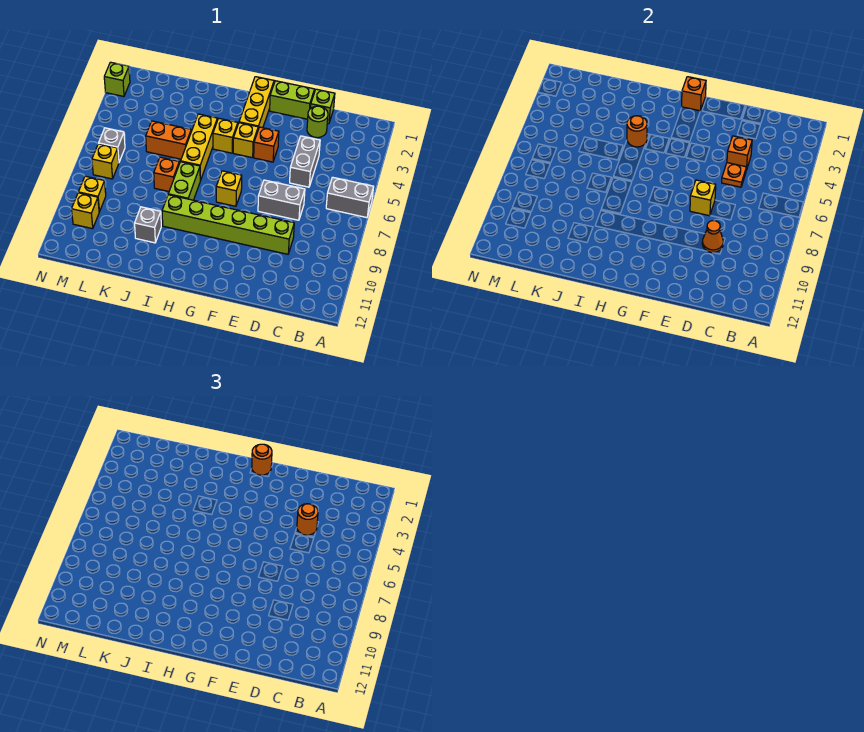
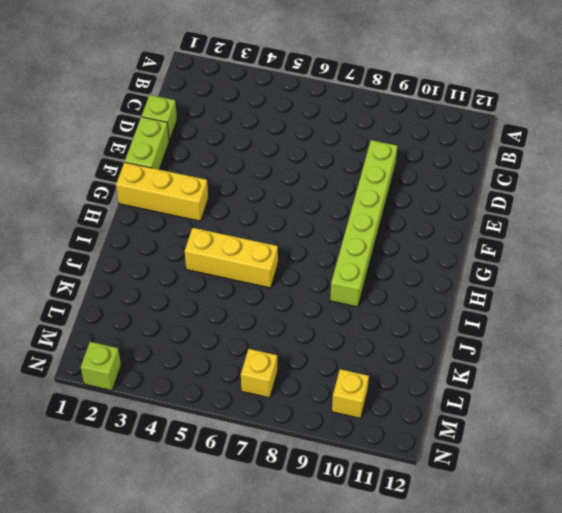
none -> grey brick A6:B6 level 1
none -> lime round brick D2 level 1
none -> grey brick D4:D5 level 1
none -> grey brick D7:E7 level 1

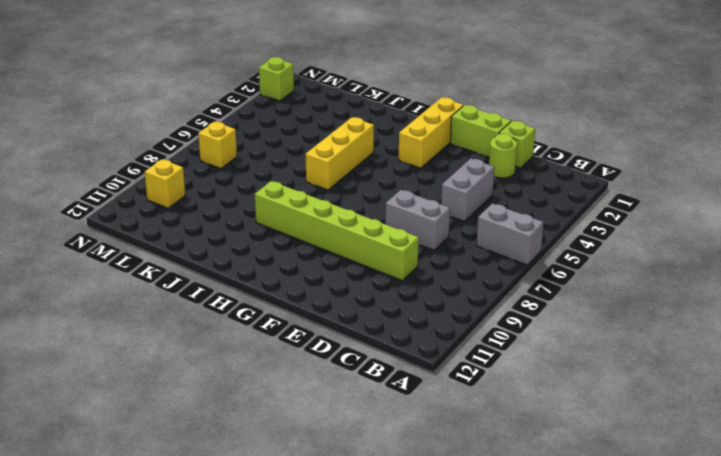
none -> orange brick F4 level 1
none -> yellow brick G4 level 1
none -> yellow brick G7 level 1
none -> yellow brick H4 level 1

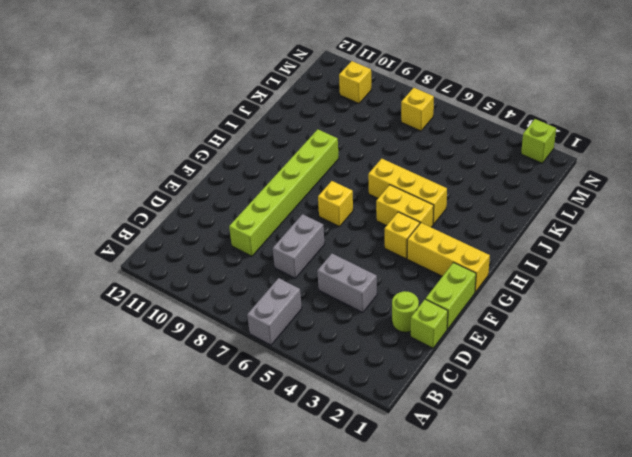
yellow brick H4:H5 level 1 -> yellow brick H4 level 1
none -> orange brick F4 level 1
none -> lime brick I7:I8 level 1
none -> orange brick J5:K5 level 1
none -> orange brick J7 level 1

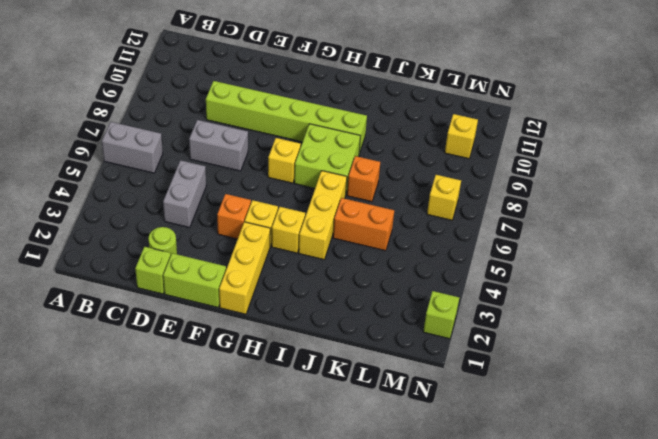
lime brick H7:I8 level 1 -> lime brick I7:I8 level 1
none -> grey brick J10 level 1
none -> grey brick M6 level 1
none -> yellow brick M9 level 1
none -> orange brick D4 level 2

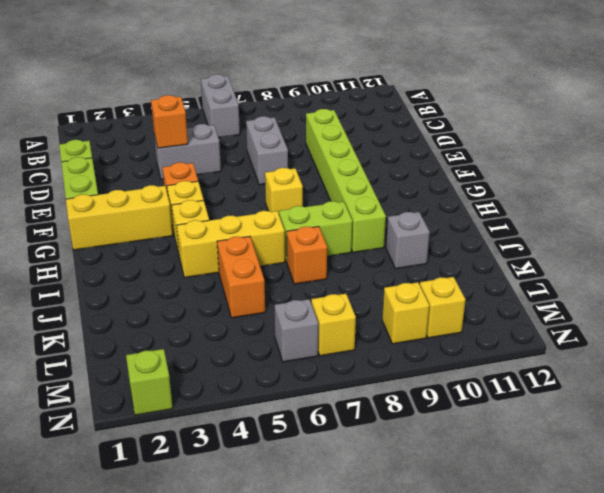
none -> lime round brick D2 level 1
none -> orange plate D5 level 2
none -> orange cone D9 level 2
none -> yellow brick E7 level 2

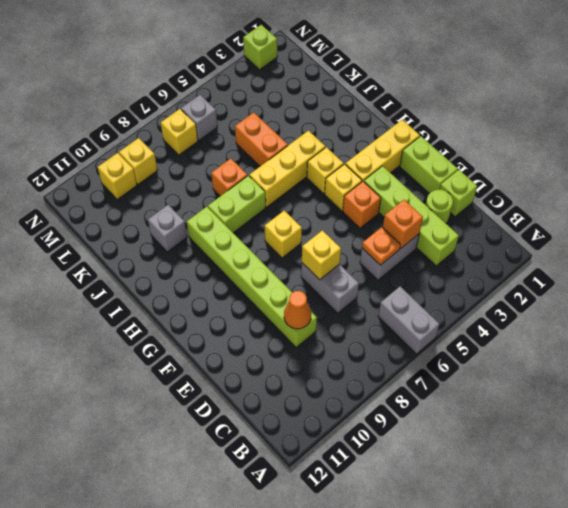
lime brick C3:F3 level 1 -> none
none -> orange brick G1 level 2
none -> orange round brick I4 level 2
none -> orange round brick D4 level 3
none -> orange round brick G1 level 3

